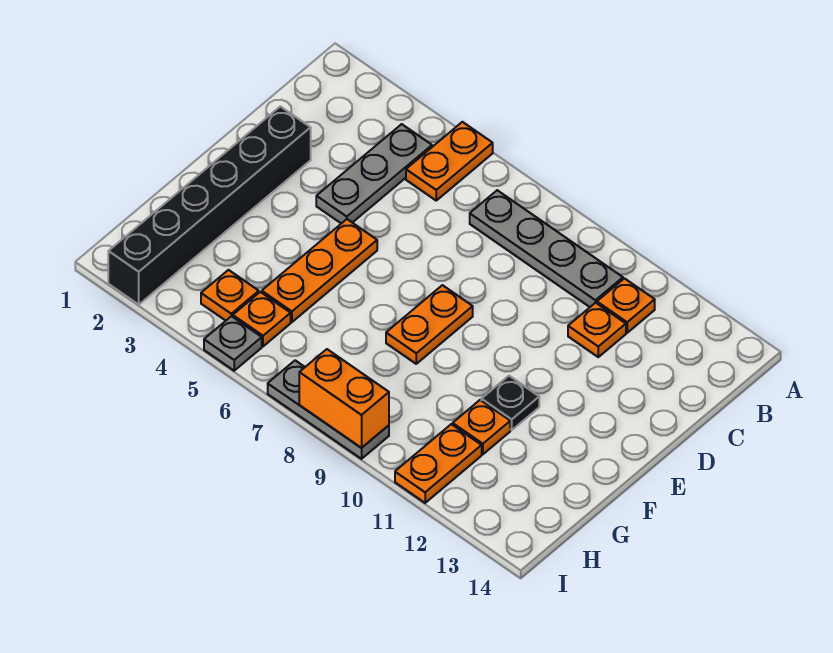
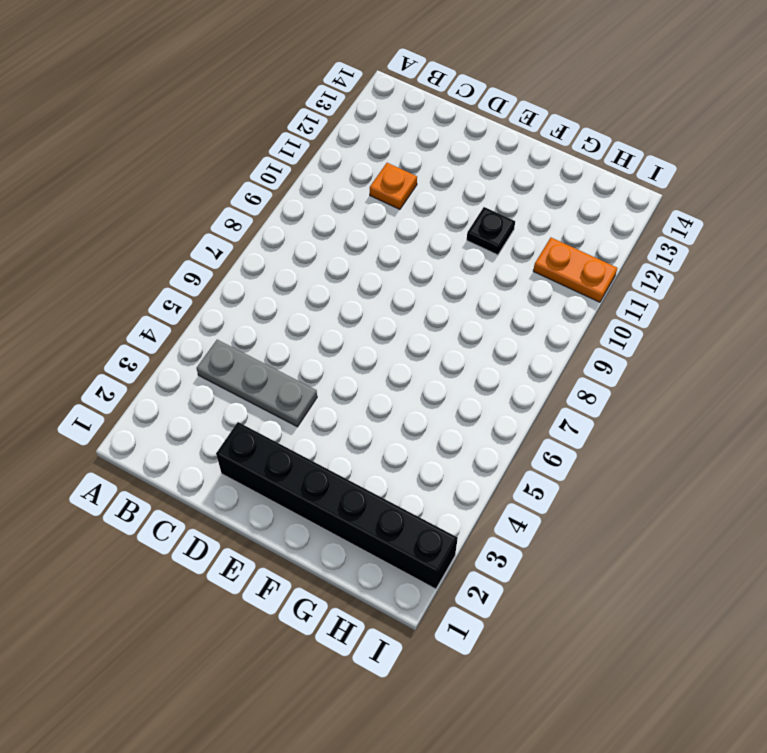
none -> orange plate A5:B5 level 1
none -> grey plate B7:B10 level 1
none -> orange plate B11 level 1

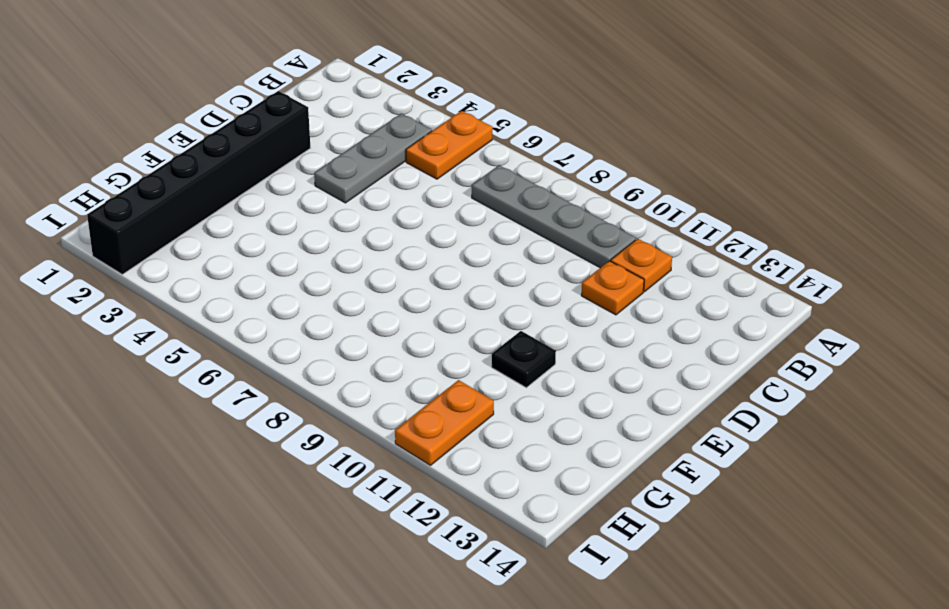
none -> orange plate E5:G5 level 1
none -> orange plate E8:F8 level 1
none -> orange plate G11 level 1

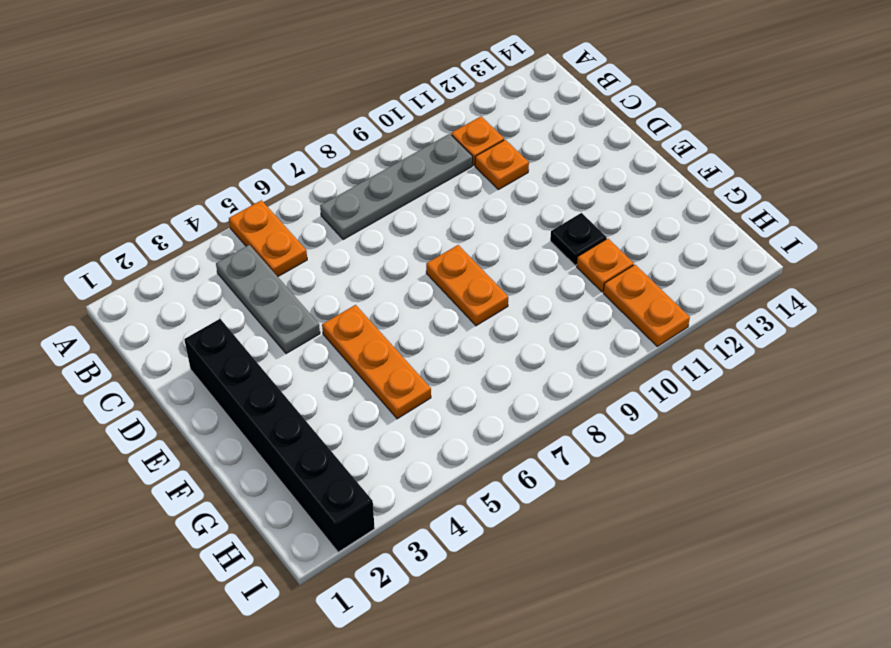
none -> orange plate H4 level 1
none -> orange plate H5 level 1
none -> grey plate I5 level 1

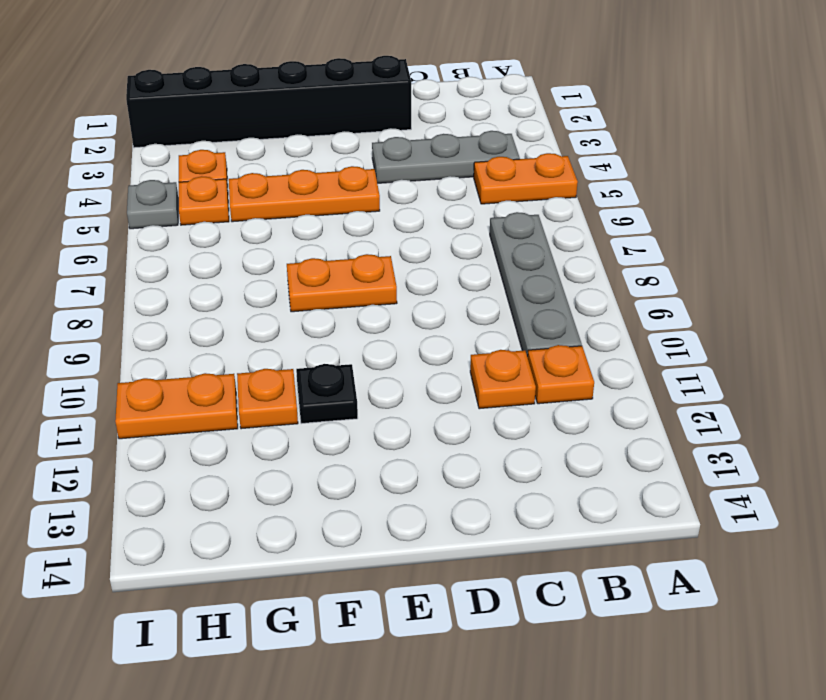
none -> grey plate I7:I9 level 1
none -> orange brick I8:I9 level 2

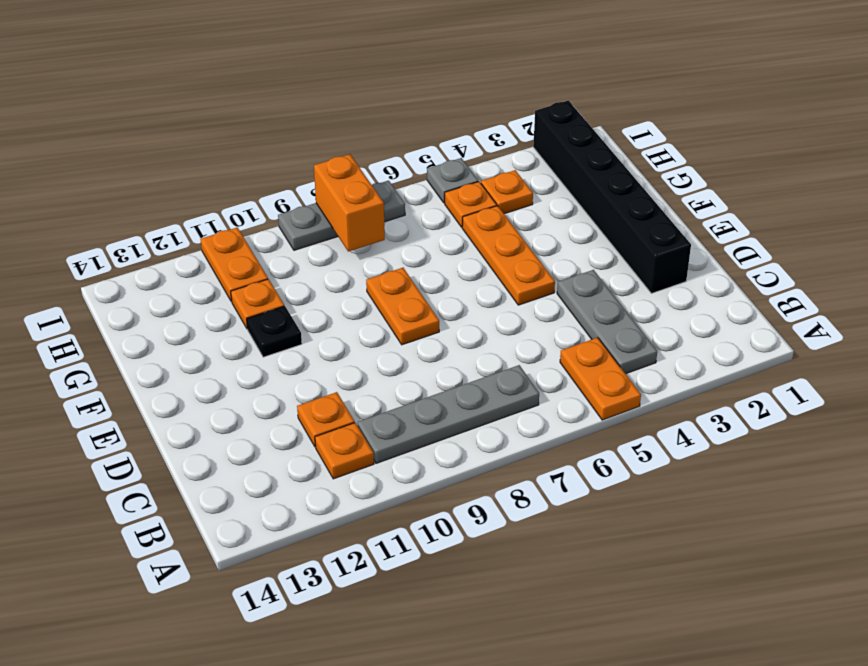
orange brick H8:I8 level 2 -> orange brick I8:I9 level 2

